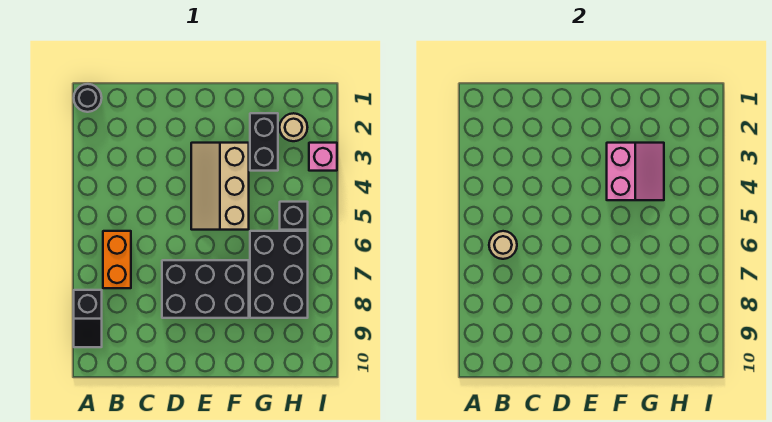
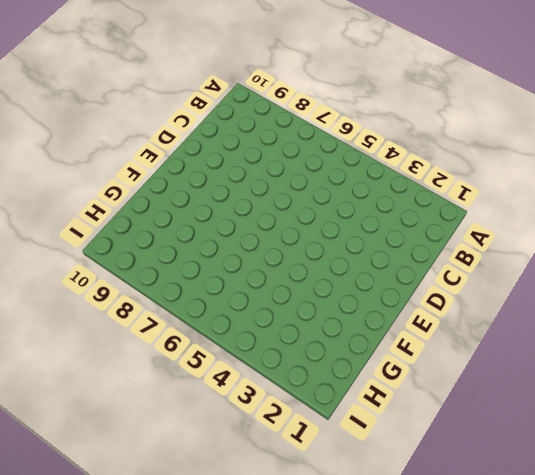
none -> black round brick A1 level 1
none -> black slope A8:A9 level 1 top 8
none -> orange brick B6:B7 level 1

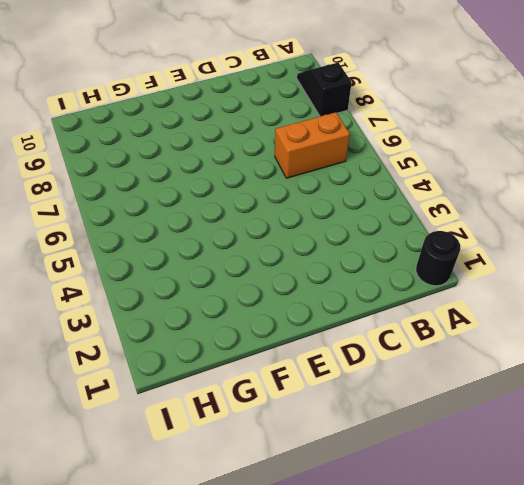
orange brick B6:C6 level 1 -> orange brick B6:B7 level 1
none -> black brick D7:F8 level 1
none -> tan slope E3:F5 level 1 top F
none -> black brick G2:G3 level 1

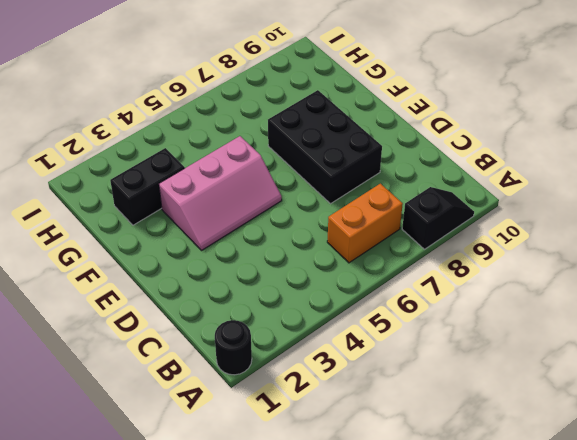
pink slope E3:F5 level 1 top F -> tan slope E3:F5 level 1 top F
none -> black brick G6:H8 level 1
none -> tan round brick H2 level 1
none -> black brick H5 level 1

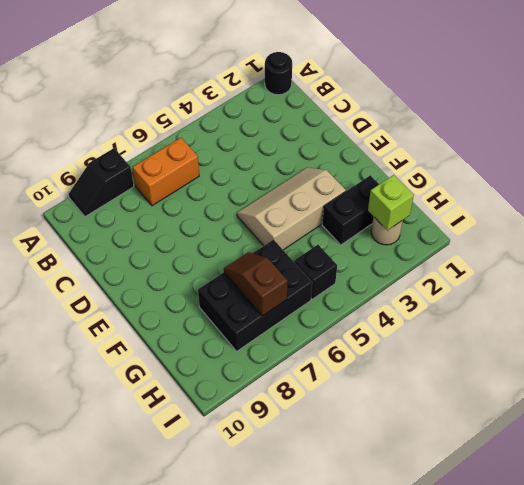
brown slope G7:H7 level 2 top H -> none
lime brick H2 level 2 -> none
none -> black brick D7:F8 level 1
none -> pink brick I3 level 1
none -> tan round brick B6 level 2

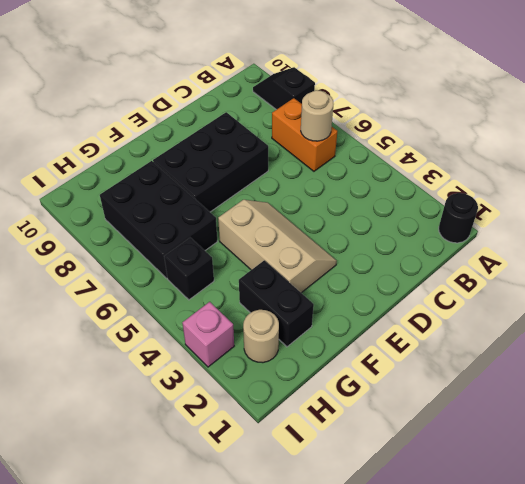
none -> pink slope F3:G4 level 2 top F

